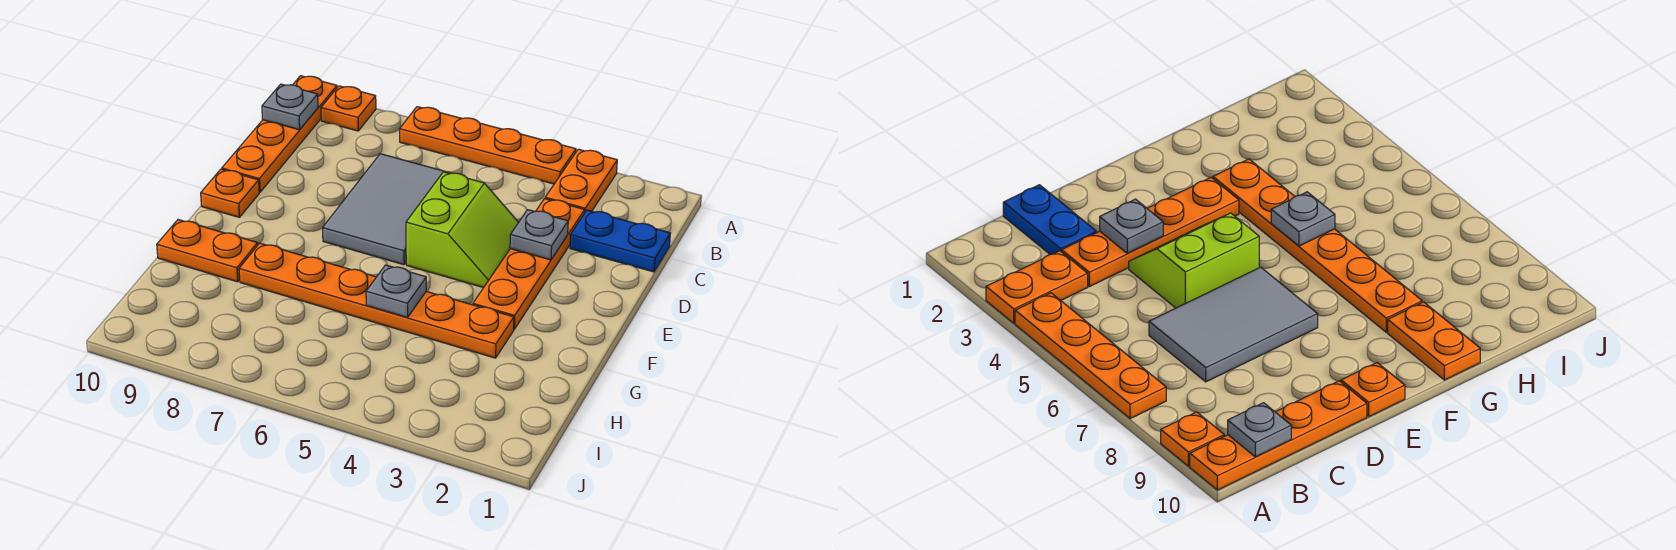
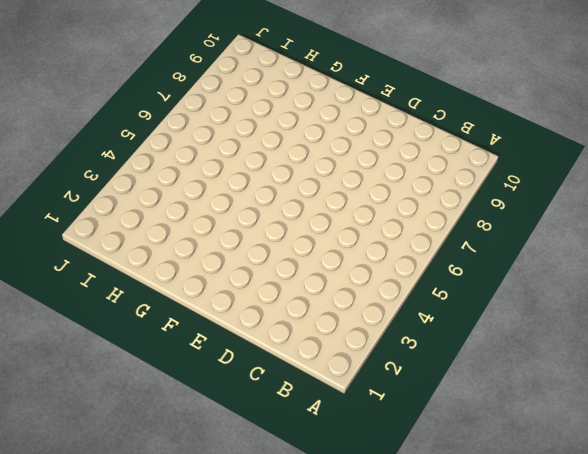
none -> orange plate A3:B3 level 1
none -> orange plate A4:A7 level 1
none -> orange plate A9 level 1

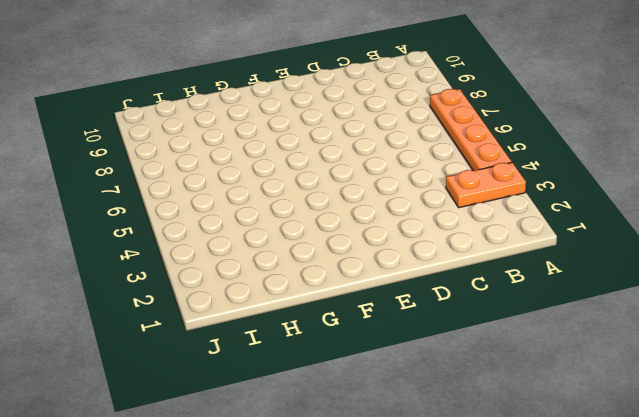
none -> orange plate A9 level 1
none -> orange plate A10:D10 level 1
none -> blue plate C1:C2 level 1

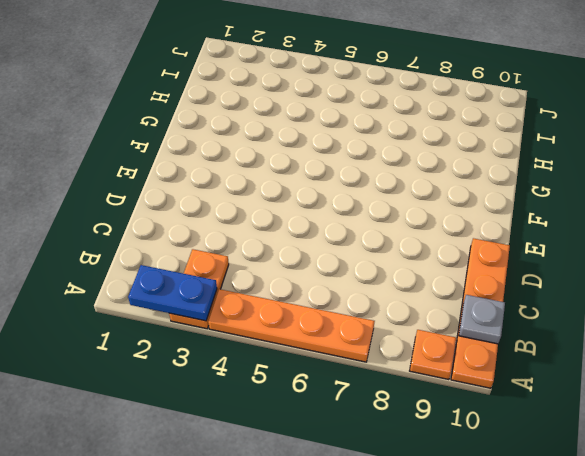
blue plate A2:A3 level 2 -> blue plate C1:C2 level 1
none -> orange plate C3:F3 level 1
none -> grey tile C6:E7 level 1
none -> lime slope D4:E5 level 1 top 5

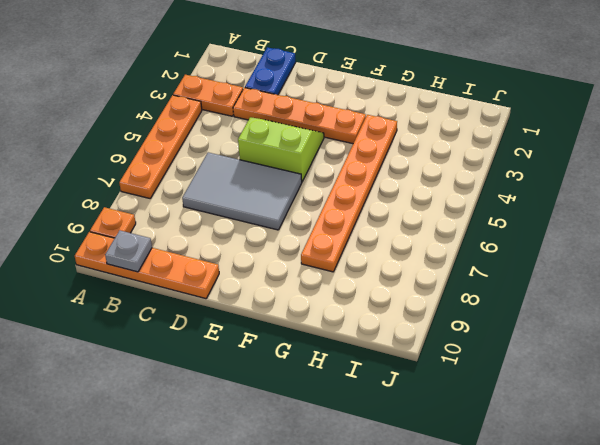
none -> orange plate E10 level 1
none -> orange plate G9:G10 level 1
none -> grey plate D3 level 2

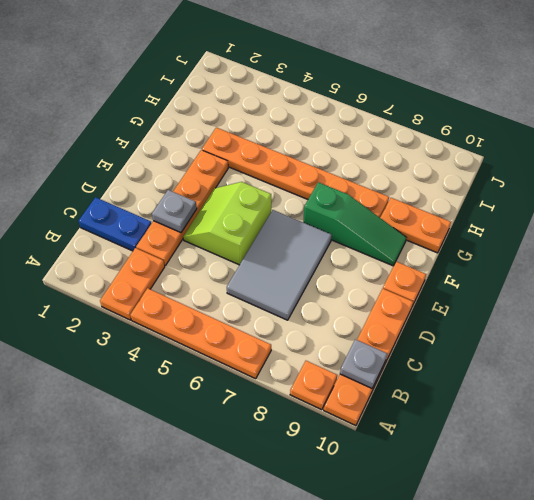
green slope F7:F9 level 1 top 7 -> none
none -> grey plate G5 level 2

